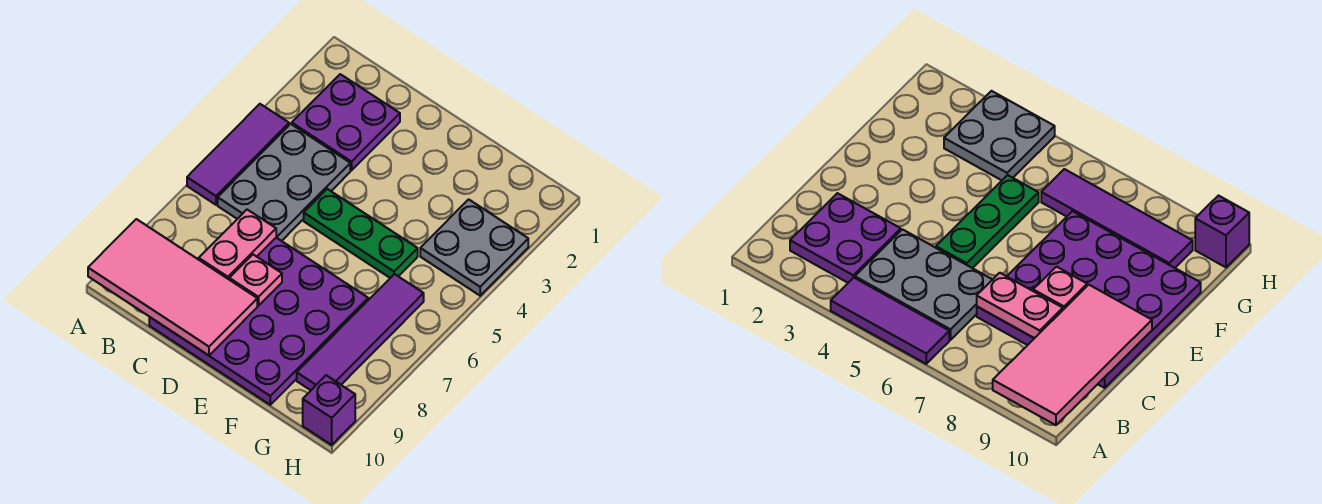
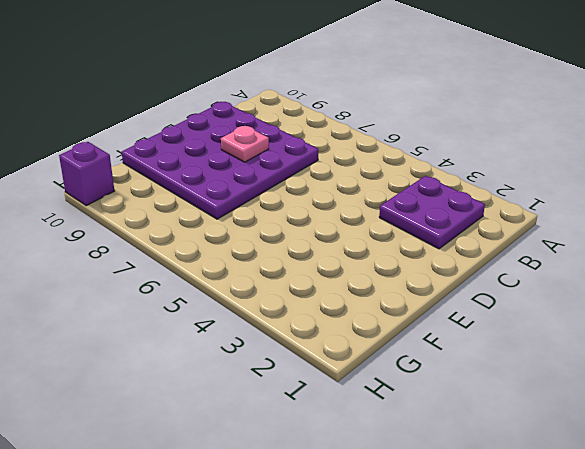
none -> purple tile A4:A6 level 1
none -> grey plate B4:C6 level 1

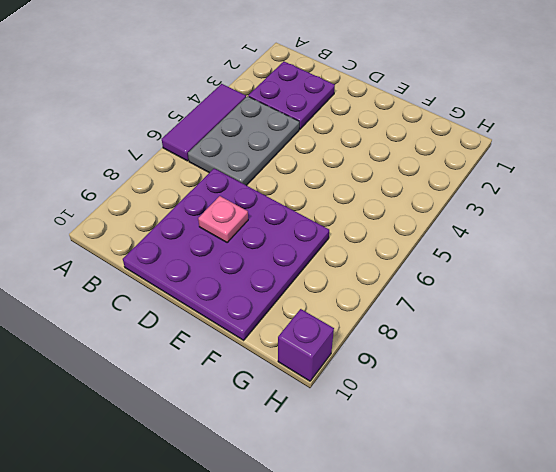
none -> green plate D5:F5 level 1
none -> grey plate G3:H4 level 1

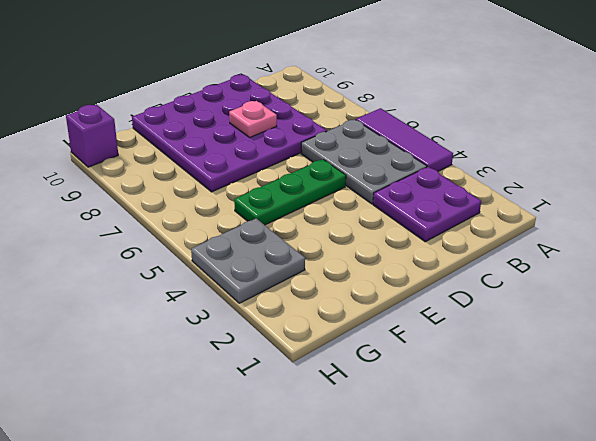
none -> purple tile G6:G9 level 1
none -> pink tile A9:D10 level 2

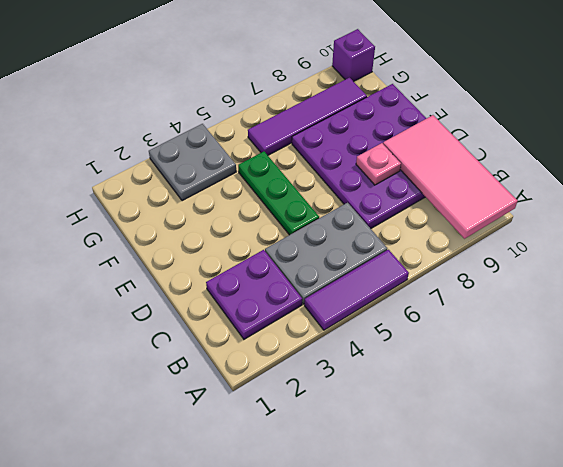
none -> pink plate C7:C8 level 2

